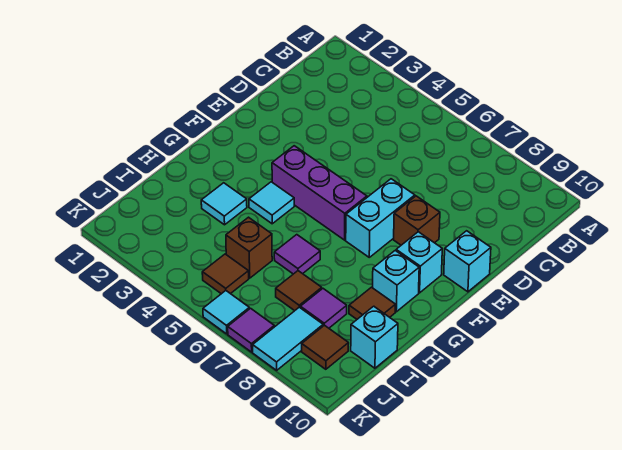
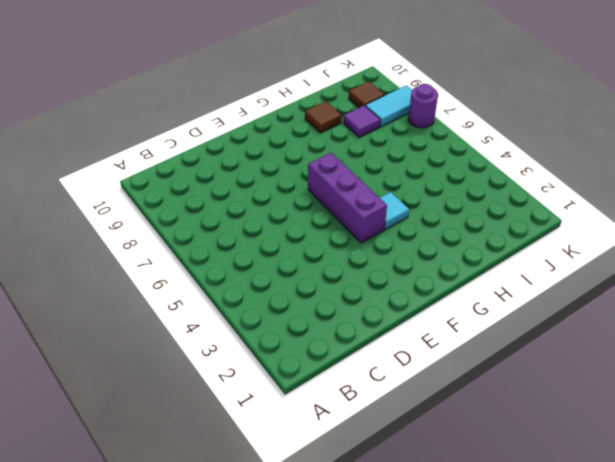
purple round brick K7 level 1 -> purple tile K7 level 1
none -> cyan brick E7:F7 level 1
none -> brown brick E8 level 1
none -> cyan brick E10 level 1

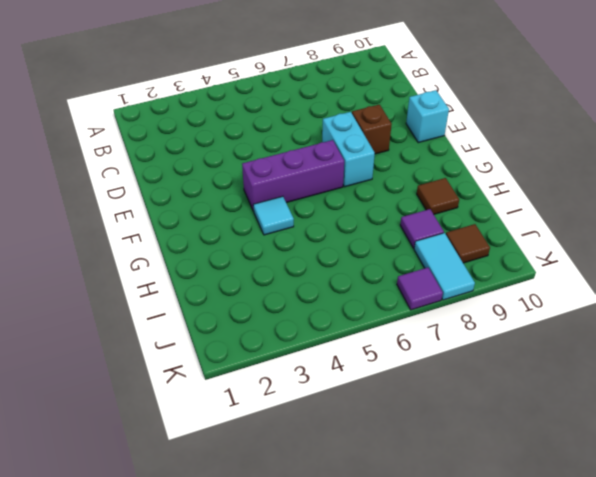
none -> cyan brick F9 level 1
none -> cyan brick G9 level 1
none -> cyan tile H3 level 1

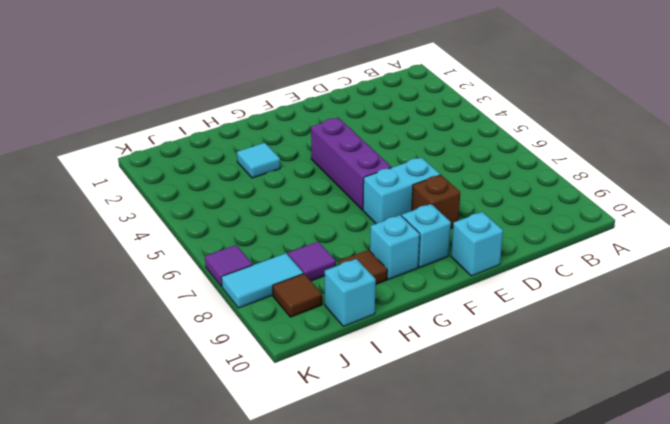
none -> cyan tile G4 level 1
none -> purple tile H6 level 1
none -> brown brick I5 level 1

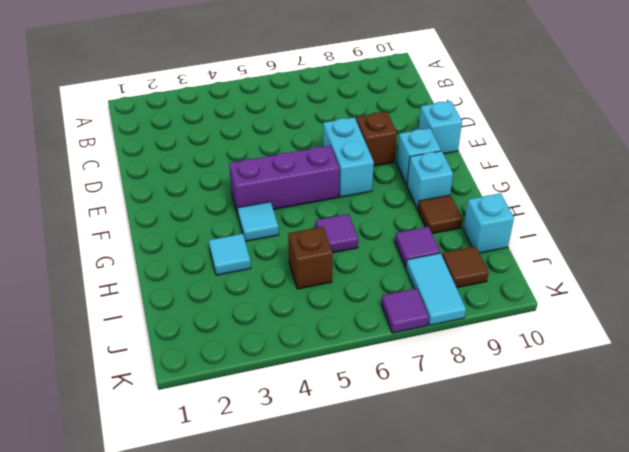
none -> brown tile I7 level 1
none -> brown tile J5 level 1
none -> cyan tile K6 level 1

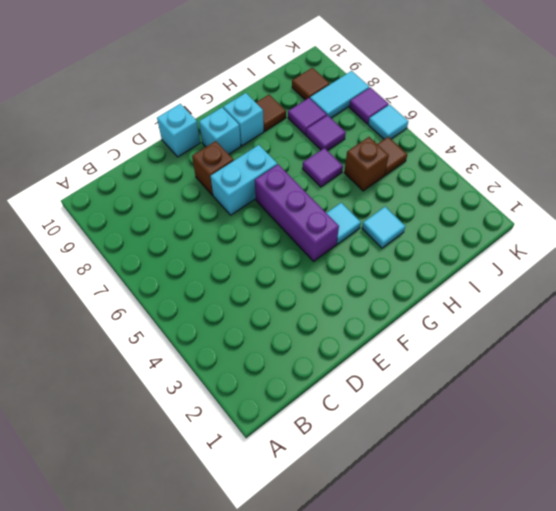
purple tile I7 level 1 -> brown tile I7 level 1
none -> cyan brick I10 level 1

